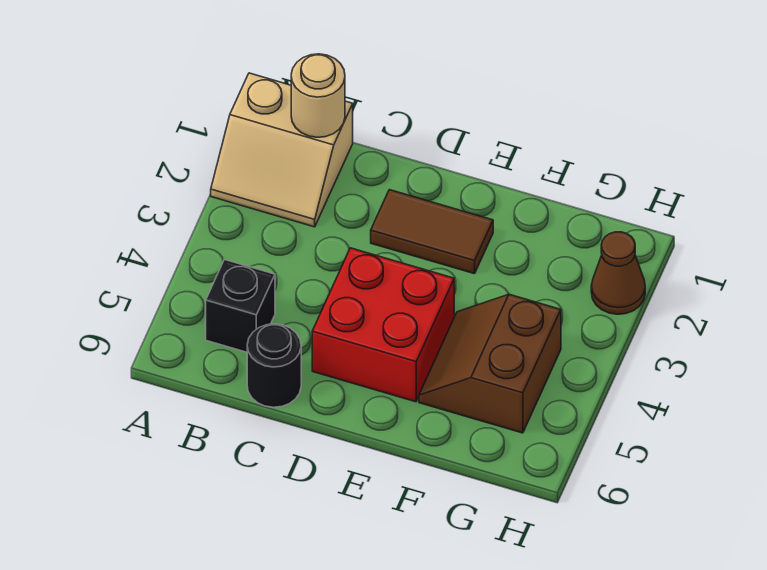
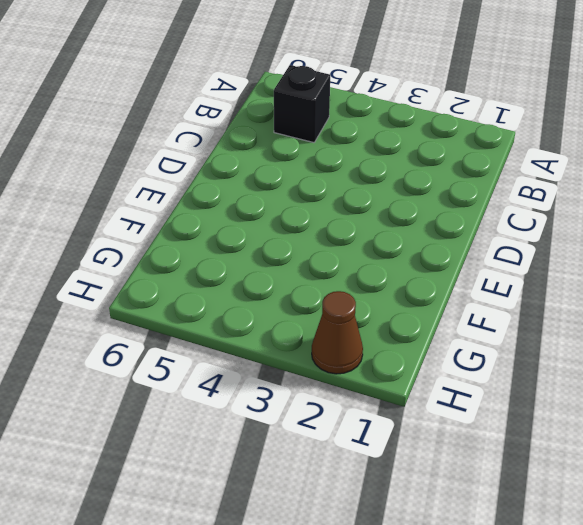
none -> tan slope A1:B2 level 1 top 1
none -> black round brick C6 level 1

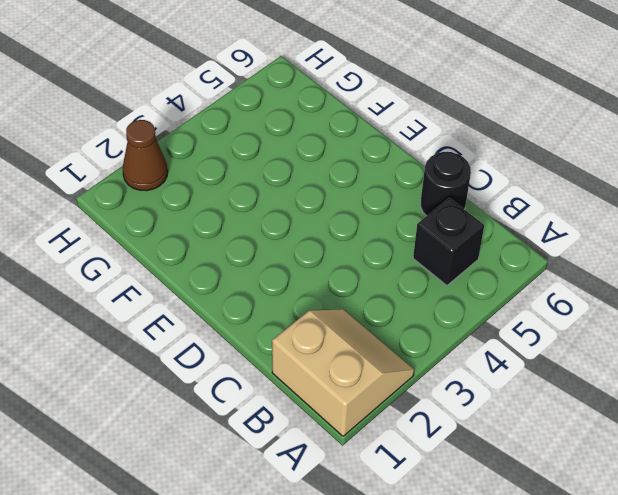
none -> brown tile D2:E2 level 1
none -> red brick D4:E5 level 1

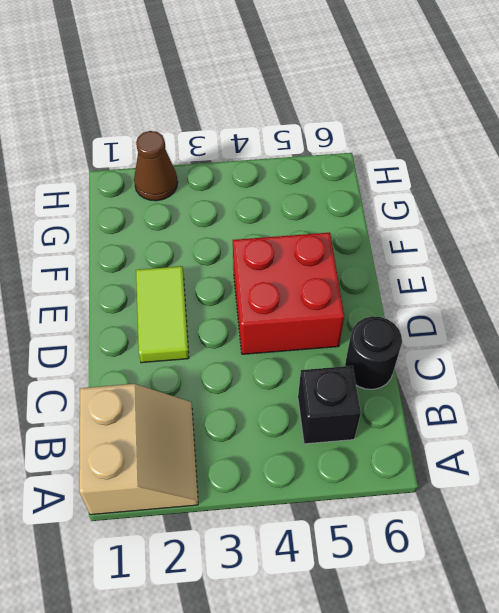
lime tile D2:E2 level 1 -> brown tile D2:E2 level 1
none -> brown slope F4:G5 level 1 top G
none -> tan round brick B1 level 2

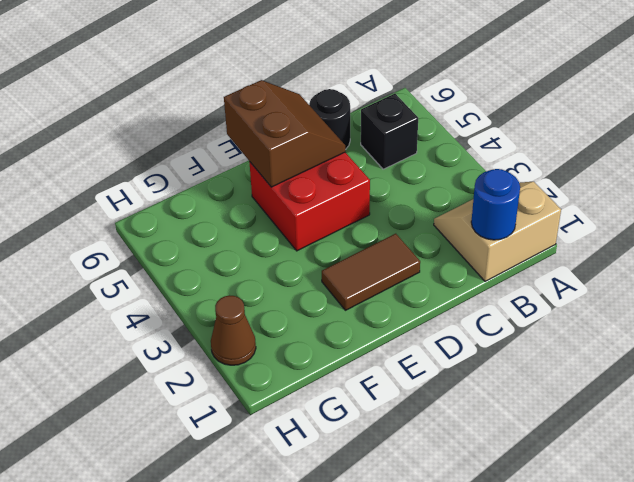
blue round brick B1 level 2 -> tan round brick B1 level 2
brown slope D5:E6 level 2 top E -> brown slope F4:G5 level 1 top G

